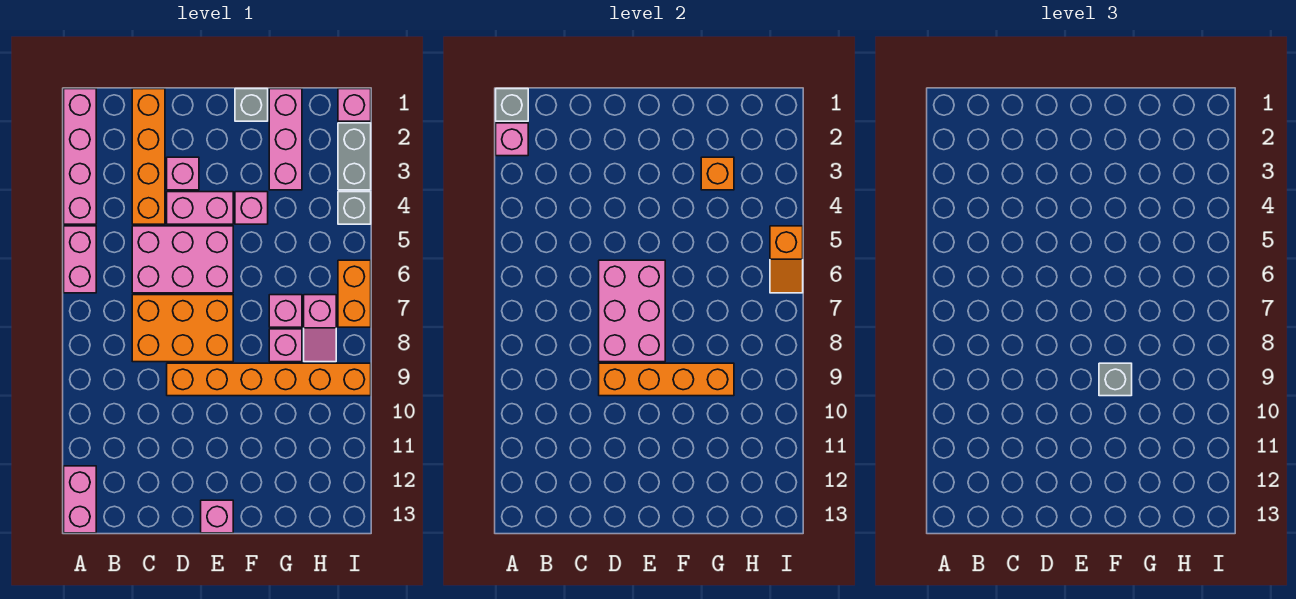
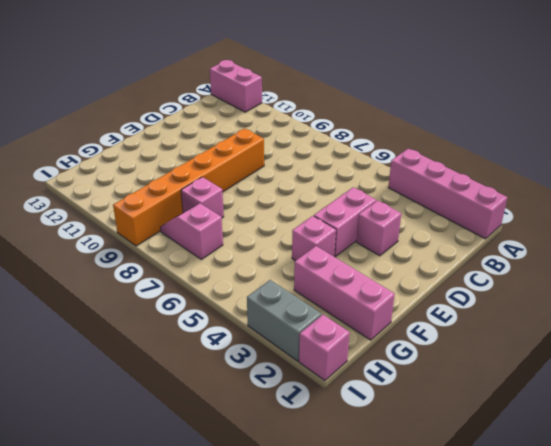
none -> pink brick A5:A6 level 1
none -> orange brick C1:C4 level 1
none -> pink brick C5:E6 level 1

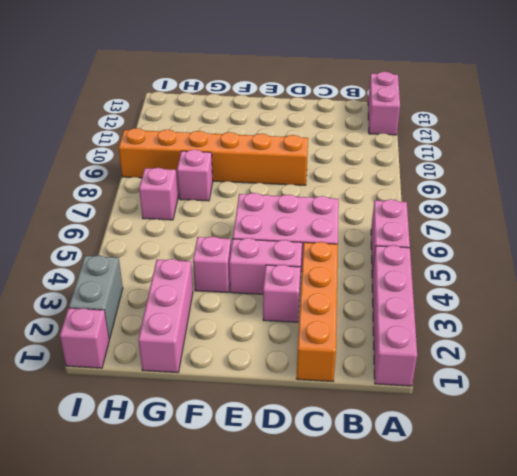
none -> orange brick C7:E8 level 1
none -> pink brick E13 level 1
none -> grey brick F1 level 1

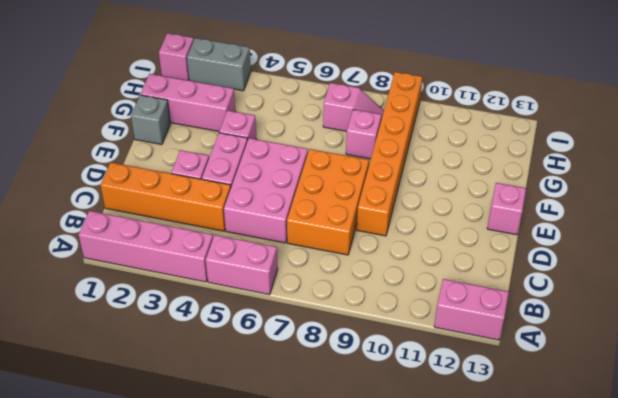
none -> pink brick G7 level 1
none -> grey brick I4 level 1
none -> orange brick I6:I7 level 1

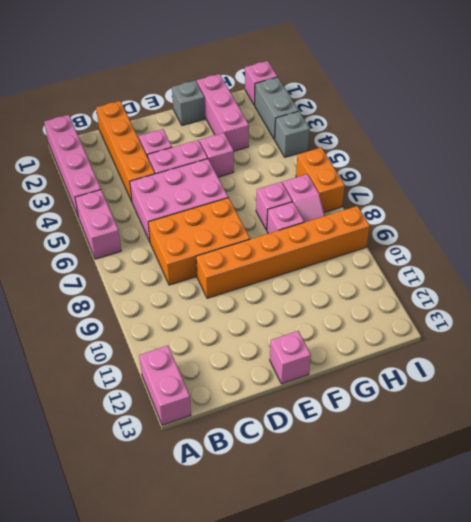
none -> grey brick A1 level 2
none -> pink brick A2 level 2
none -> pink brick D6:E8 level 2

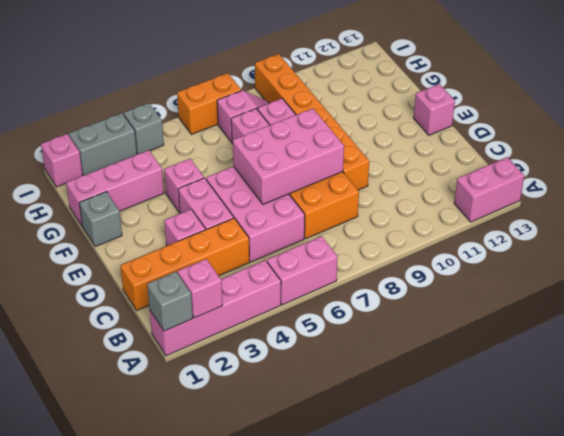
none -> orange brick D9:G9 level 2
none -> orange brick G3 level 2
none -> orange slope I5:I6 level 2 top 5

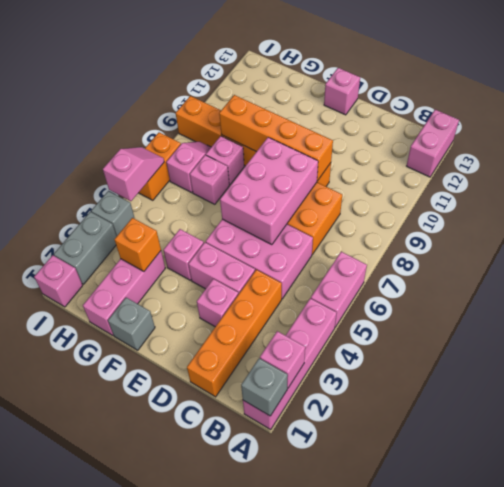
pink slope I5:I6 level 2 top 5 -> orange slope I5:I6 level 2 top 5
none -> grey brick F9 level 3

